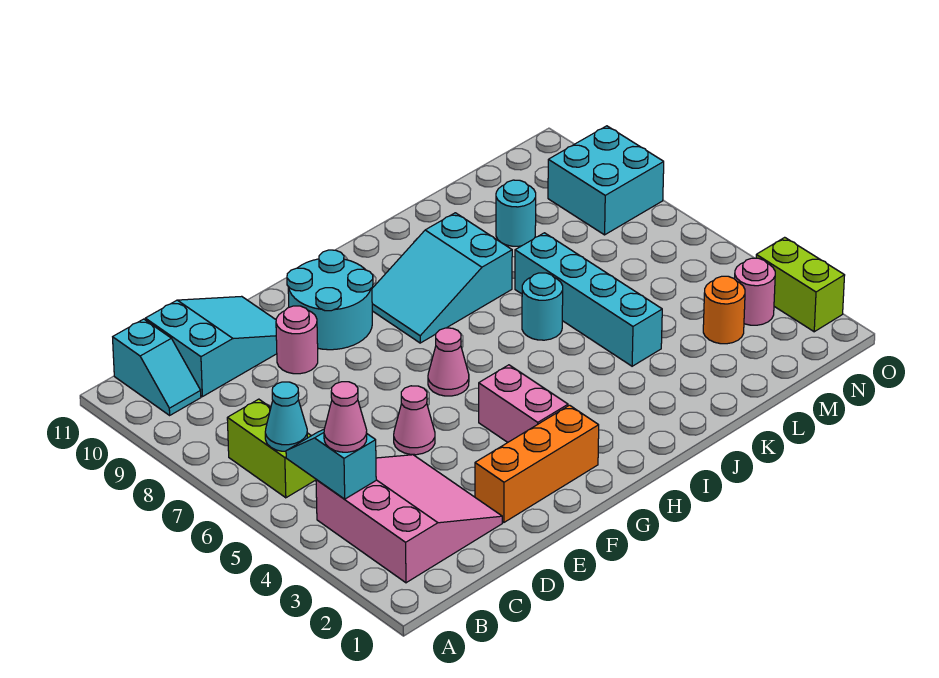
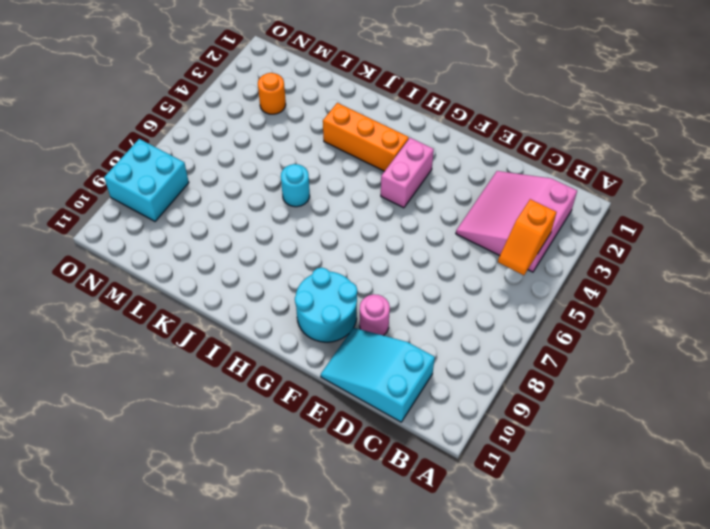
orange slope B4:B5 level 2 top 4 -> cyan slope B4:B5 level 2 top 4
orange brick H3:J3 level 1 -> orange brick E2:G2 level 1
none -> lime brick B6:B7 level 1
none -> cyan slope B10:B11 level 1 top 11
none -> pink cone E5 level 1

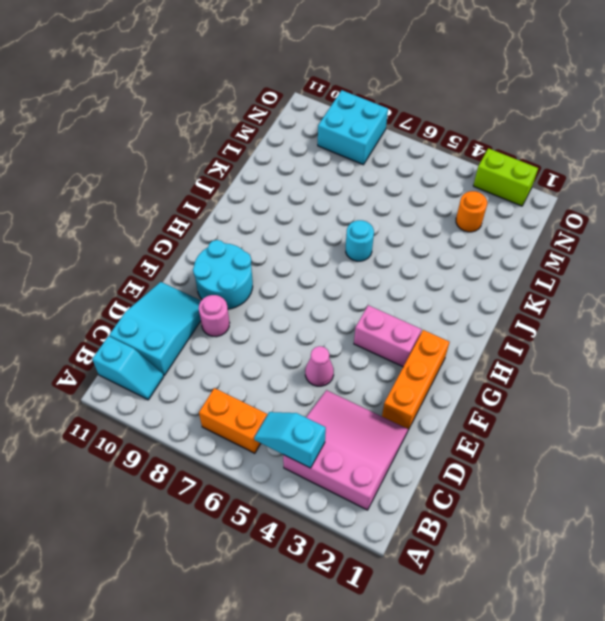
orange brick B6:B7 level 1 -> lime brick B6:B7 level 1
none -> pink cone G6 level 1
none -> cyan slope H8:J9 level 1 top J
none -> cyan brick K4:K7 level 1

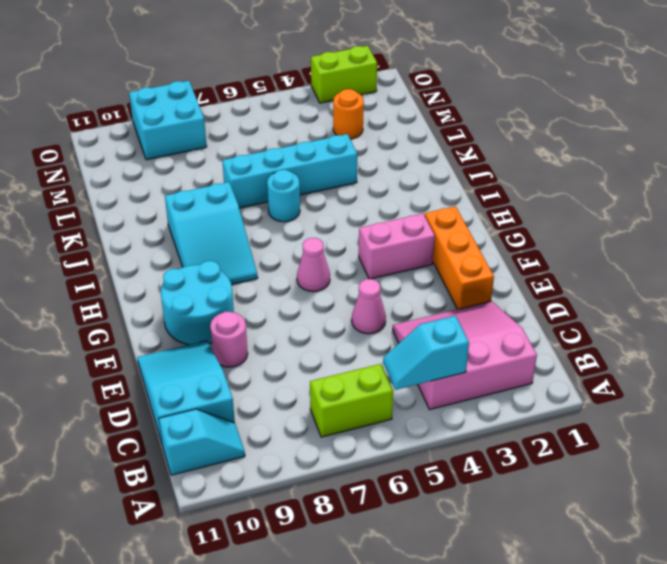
none -> cyan round brick L9 level 1
none -> pink round brick N3 level 1
none -> cyan cone B6 level 2

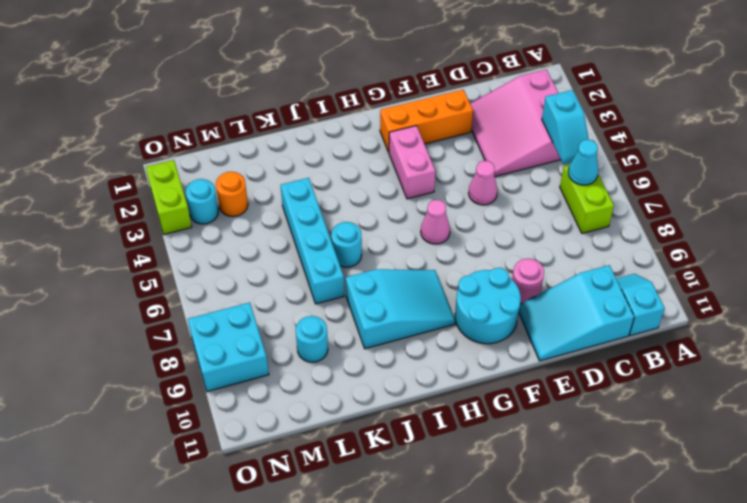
cyan round brick N3 level 1 -> pink round brick N3 level 1
none -> pink cone B4 level 3

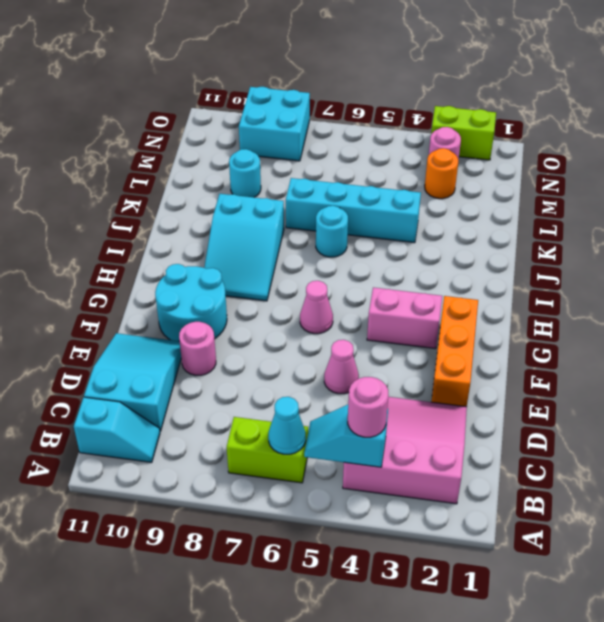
pink round brick B4 level 3 -> pink cone B4 level 3

